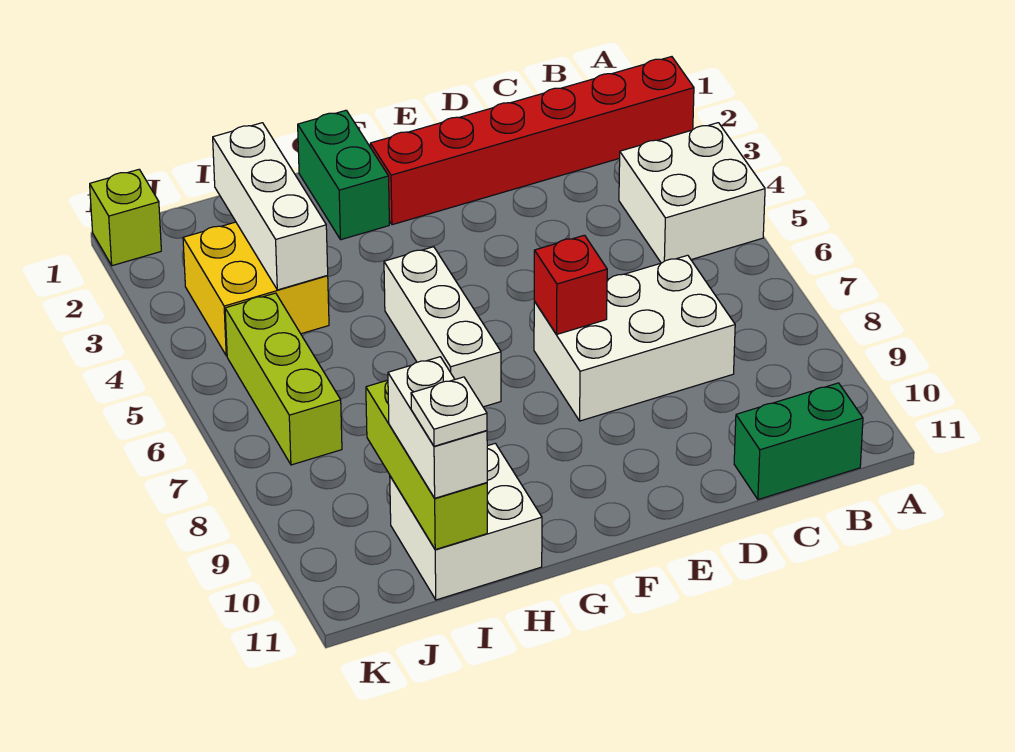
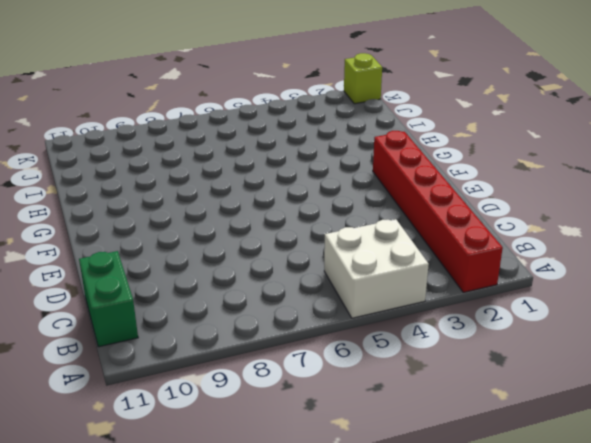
none -> white brick C7:E8 level 1
none -> green brick G1:G2 level 1
none -> white brick G5:G7 level 1

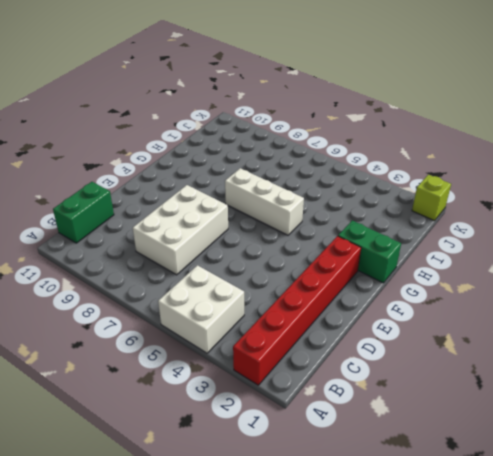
none -> white brick H10:I11 level 1
none -> yellow brick I3:J4 level 1
none -> lime brick J5:J7 level 1

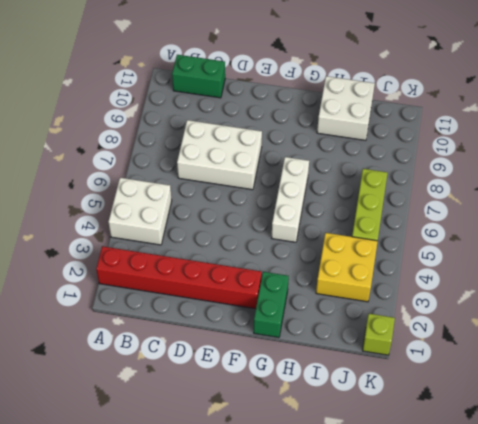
none -> red brick E7 level 2
none -> white brick I2:I4 level 2
none -> lime brick I9:I11 level 2

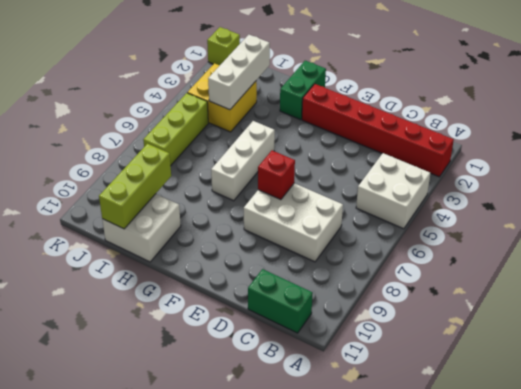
none -> white brick I10:I11 level 3
none -> white plate I11 level 4

